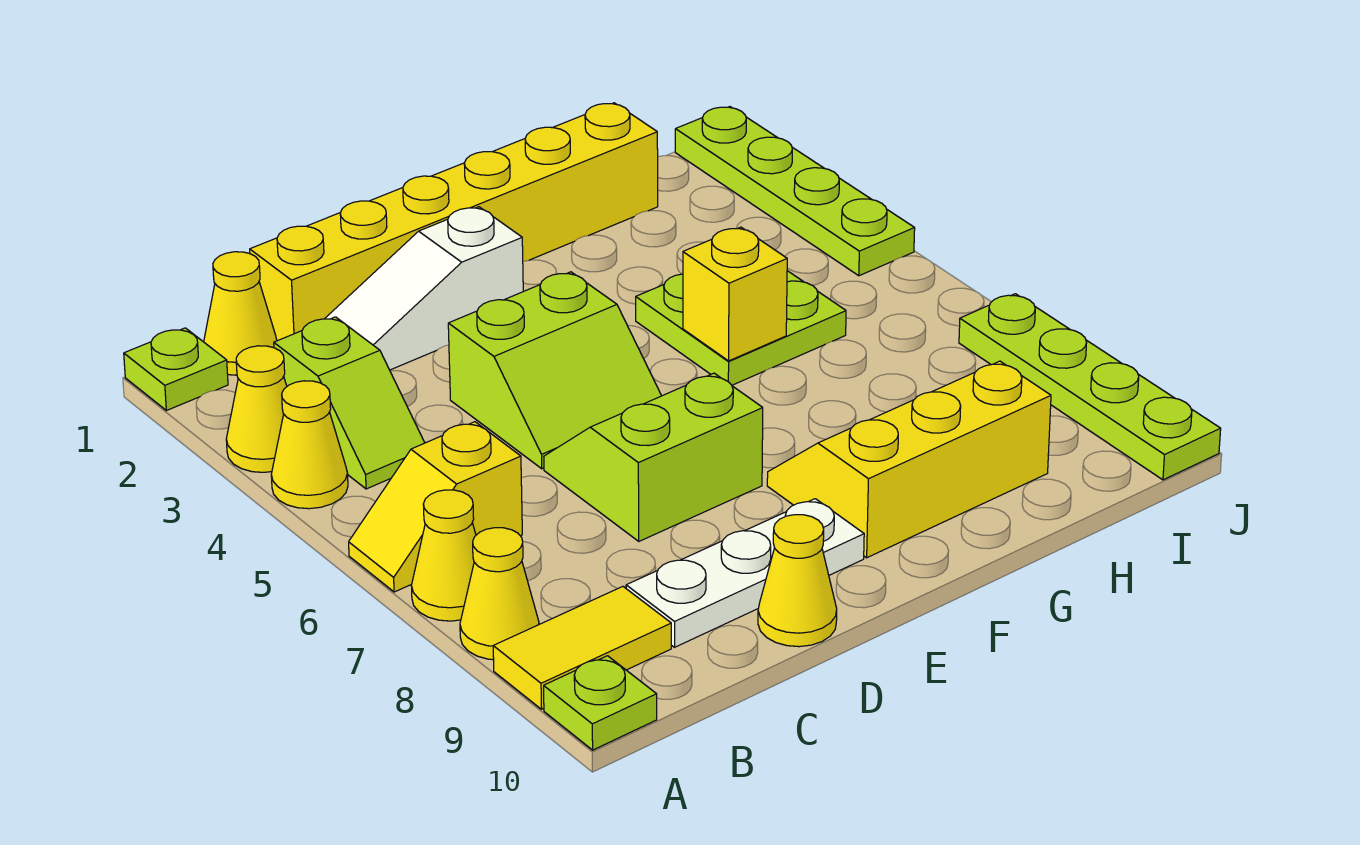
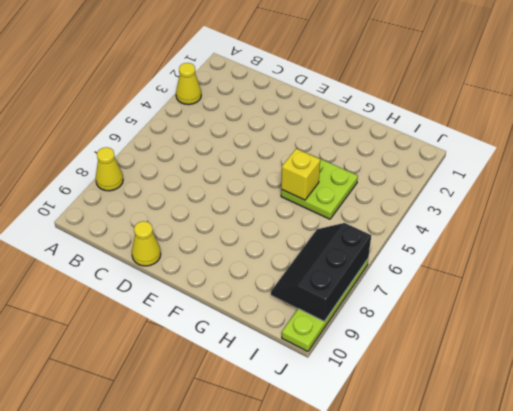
black slope I7:J9 level 2 top J -> none
none -> lime plate A1 level 1
none -> yellow cone A4 level 1
none -> yellow slope A6:B6 level 1 top B

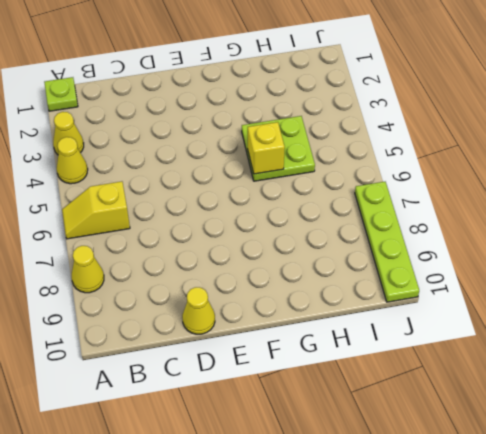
none -> yellow cone A7 level 1
none -> yellow tile A9:B9 level 1
none -> lime plate A10 level 1

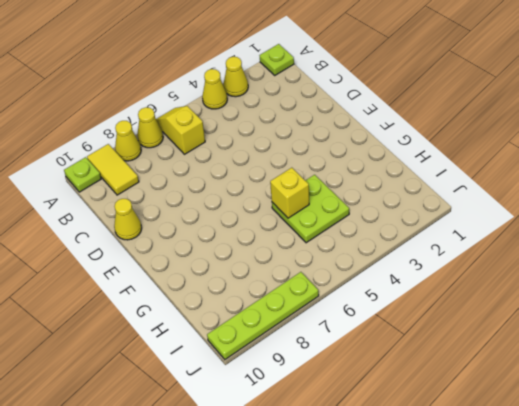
none -> yellow cone B1 level 1
none -> lime slope B3:B4 level 1 top 3
none -> yellow brick C1:H1 level 1

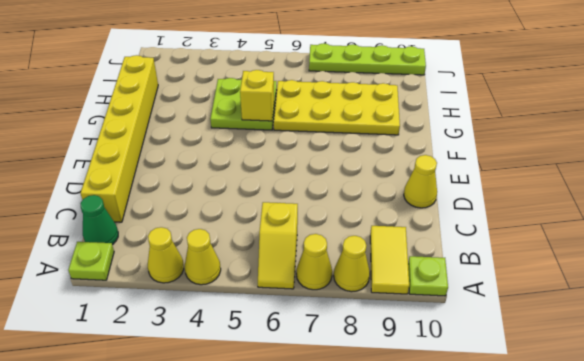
green cone B1 level 1 -> yellow cone B1 level 1
yellow plate G6:H9 level 1 -> yellow slope F8:H9 level 1 top 9
none -> lime slope B3:B4 level 1 top 3
none -> white slope C2:E2 level 1 top E
none -> white plate C9:E9 level 1

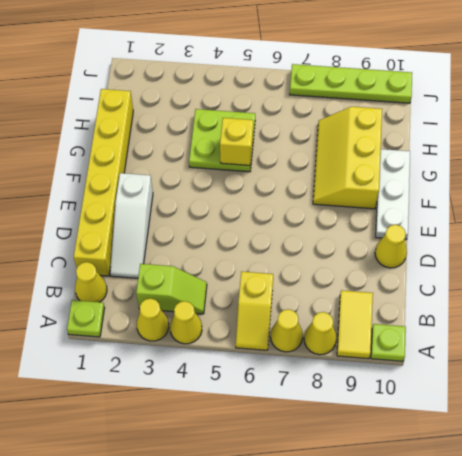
white plate E10:G10 level 1 -> white plate C9:E9 level 1
none -> lime slope D4:E5 level 1 top 4
none -> lime slope D6:E7 level 1 top 7
none -> lime plate J1:J4 level 1

